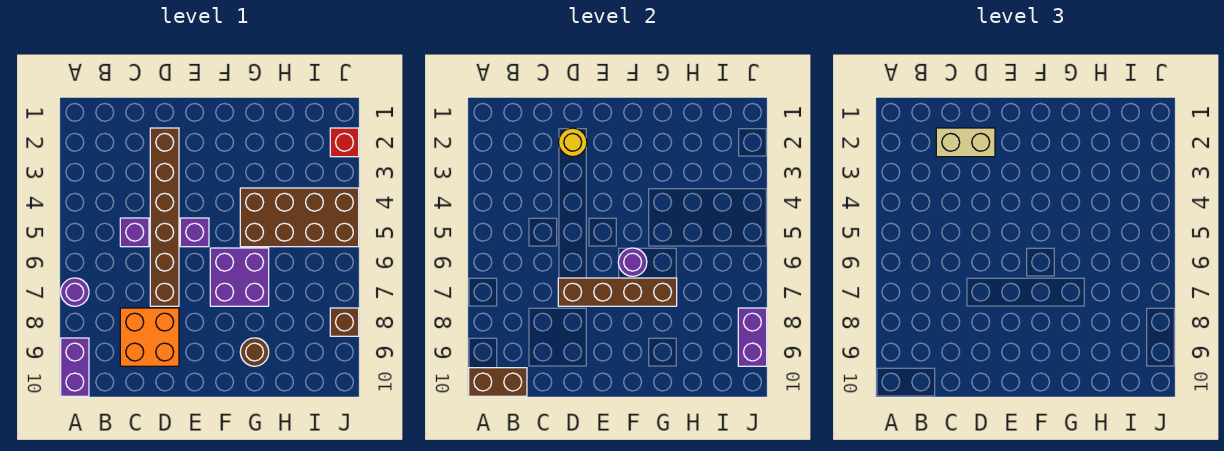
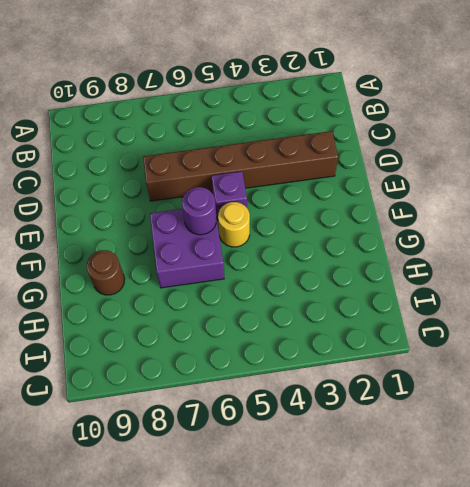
yellow round brick F5 level 1 -> yellow round brick D2 level 2
none -> purple round brick A7 level 1
none -> purple brick A9:A10 level 1
none -> purple brick C5 level 1

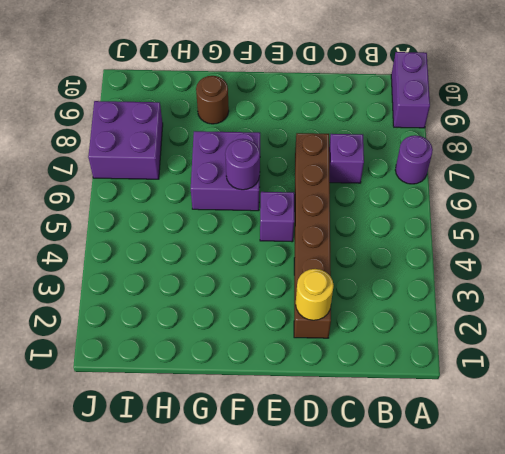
purple brick C7 level 1 -> purple brick C5 level 1
purple brick I7:J8 level 1 -> brown brick J8 level 1
none -> orange brick C8:D9 level 1
none -> brown brick G4:J5 level 1
none -> red brick J2 level 1

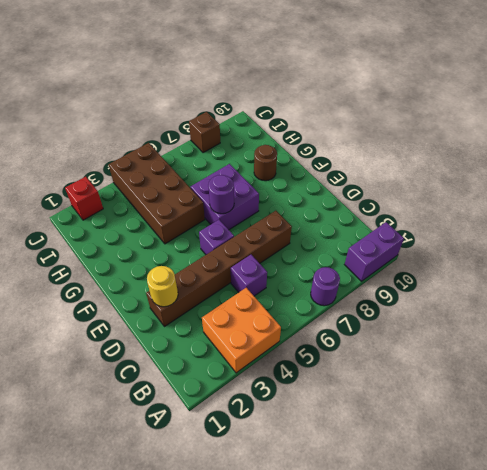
orange brick A3:B4 level 1 -> orange brick C8:D9 level 1
none -> brown brick A10:B10 level 2
none -> brown brick D7:G7 level 2
none -> purple brick J8:J9 level 2

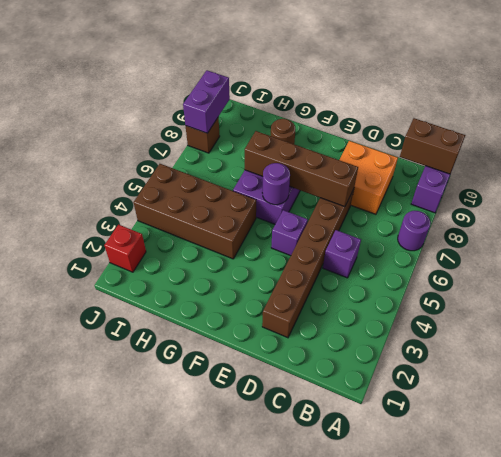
none -> yellow round brick D2 level 2
none -> tan brick C2:D2 level 3

